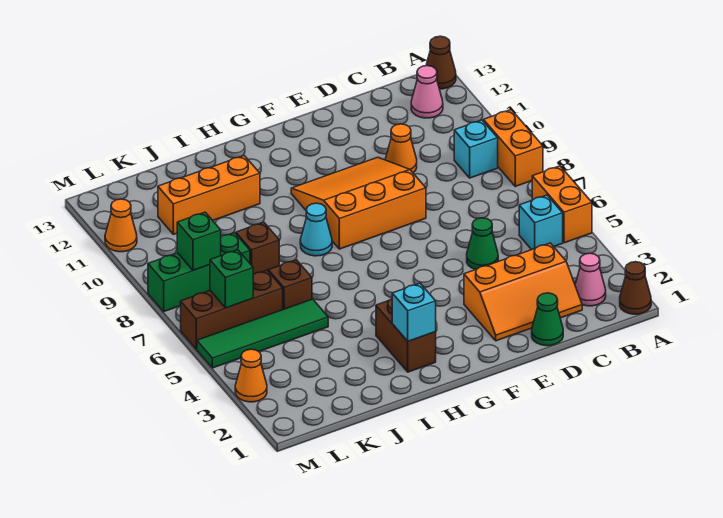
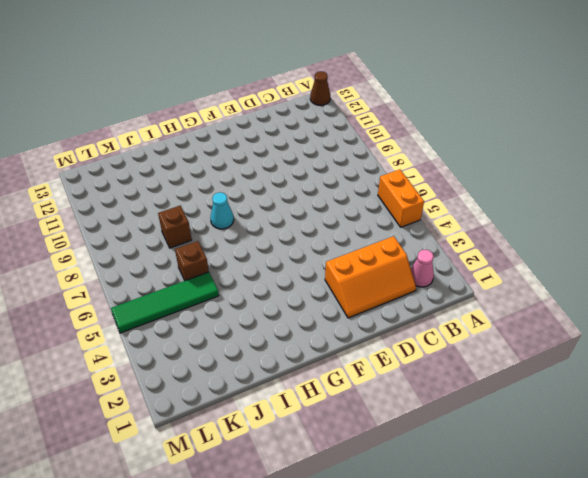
none -> brown cone A1 level 1
none -> orange brick A8:A9 level 1
none -> cyan brick B5 level 1

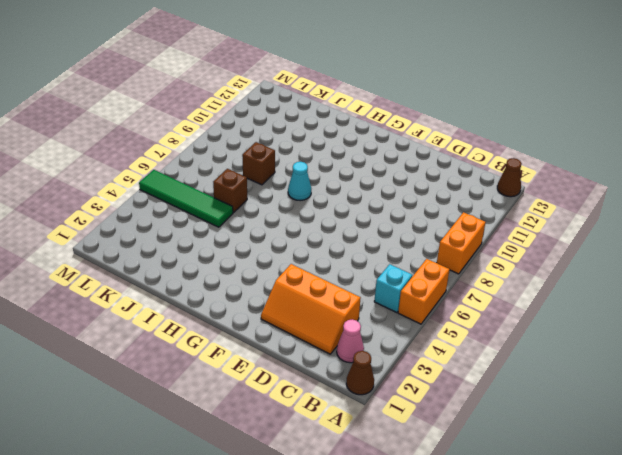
none -> cyan brick B9 level 1
none -> pink cone B12 level 1
none -> green cone D1 level 1

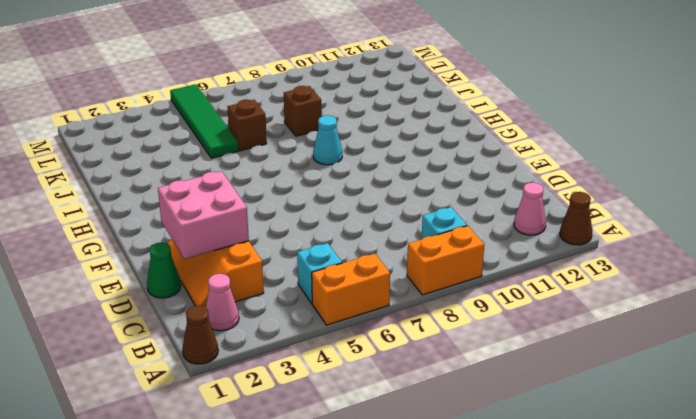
pink brick D2:E3 level 2 -> none
none -> green cone D5 level 1
none -> orange cone D10 level 1
none -> orange slope E8:G10 level 1 top 8

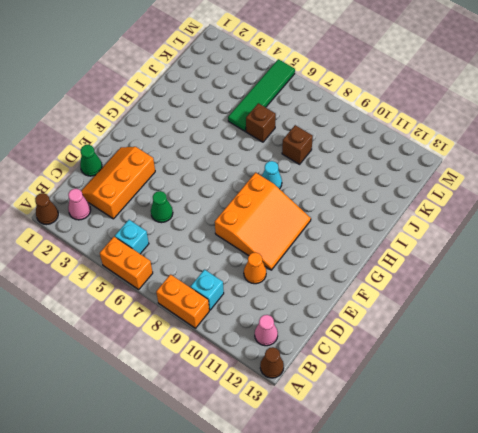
none -> brown brick H2:H3 level 1
none -> orange brick I11:K11 level 1
none -> brown brick K6:M6 level 1

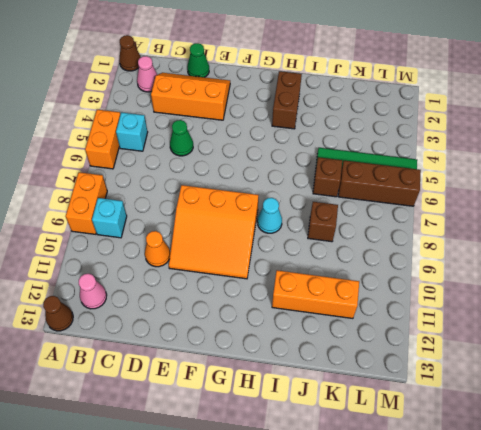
none -> green brick K8:M8 level 1
none -> orange cone M3 level 1
none -> orange cone M11 level 1

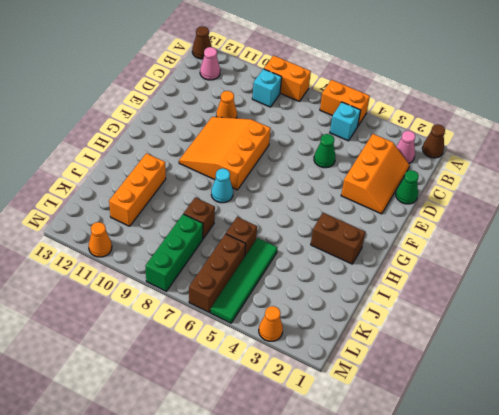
none -> cyan brick H2 level 2
none -> green brick L6 level 2
none -> green brick L8 level 2

